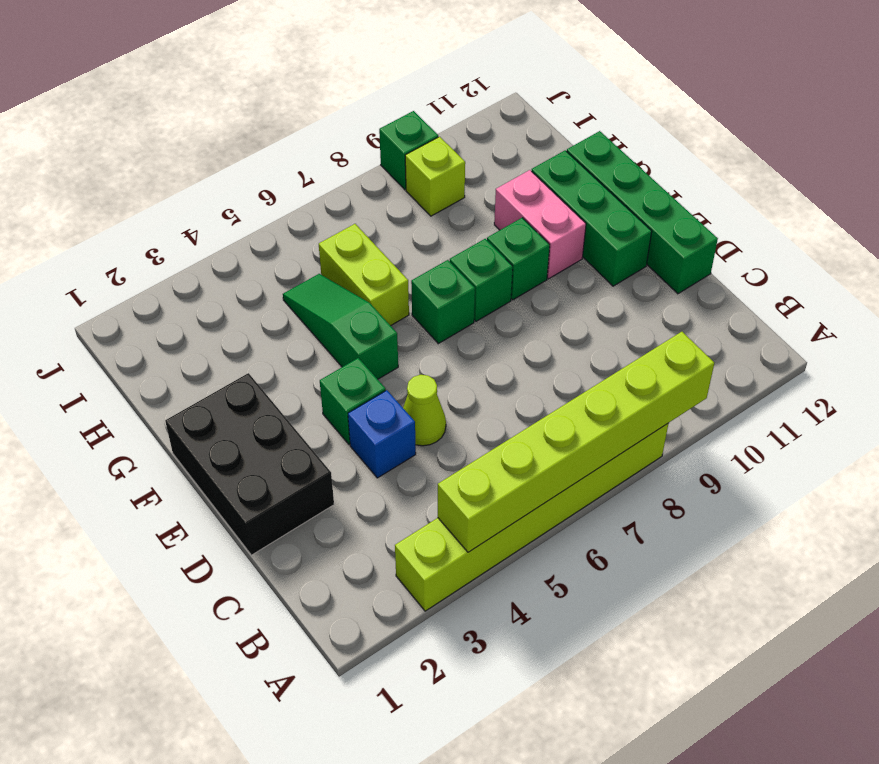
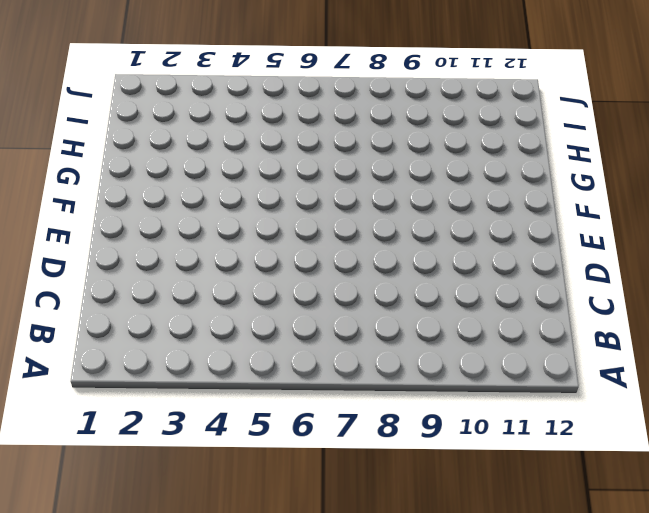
none -> lime brick A3:A8 level 1
none -> black brick D1:F2 level 1
none -> blue brick D4 level 1

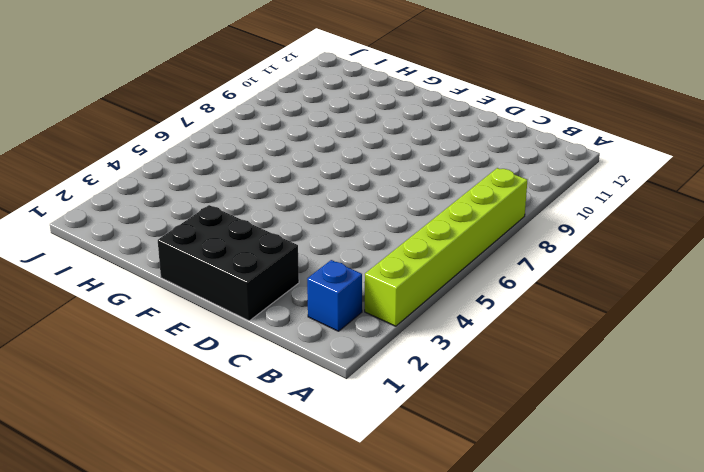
blue brick B2 level 1 -> blue brick D4 level 1
none -> lime cone D5 level 1
none -> green brick D12:G12 level 1
none -> green brick E4 level 1

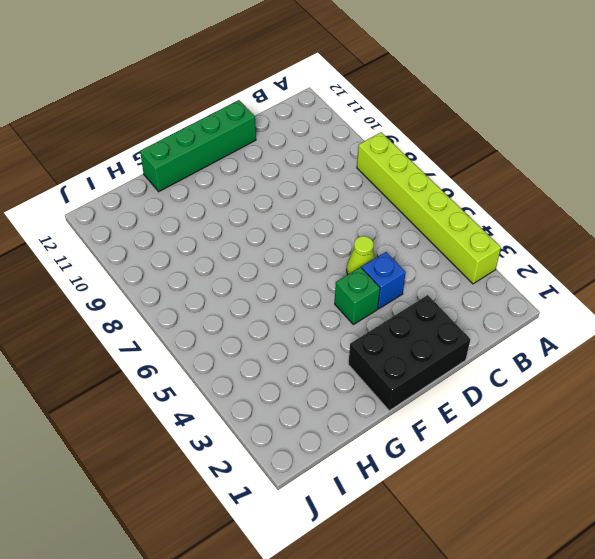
none -> green brick E11:G11 level 1
none -> green slope F5:H5 level 1 top F
none -> green brick F7 level 1

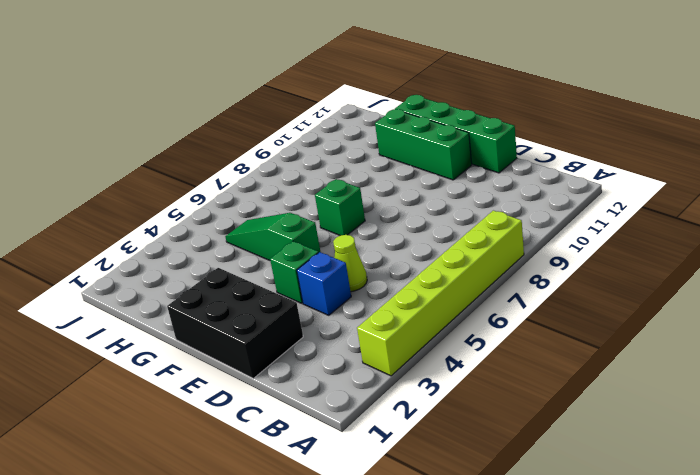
none -> green brick F8 level 1
none -> green brick F9 level 1
none -> pink brick F10:G10 level 1

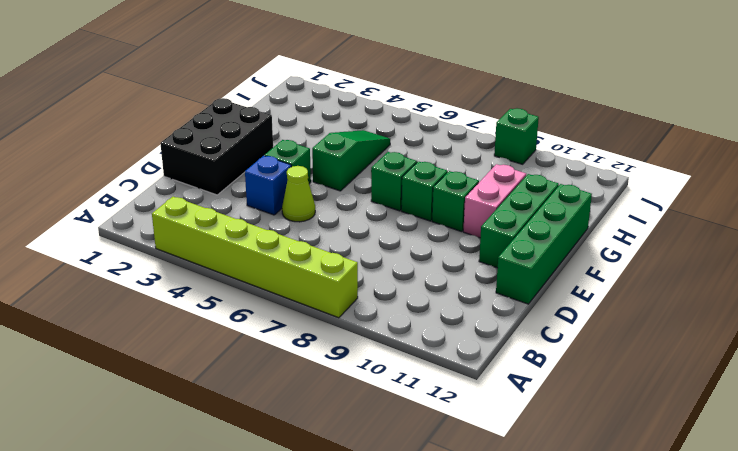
none -> lime brick G6:H6 level 1
none -> lime brick I9 level 1
none -> lime brick A4:A9 level 2

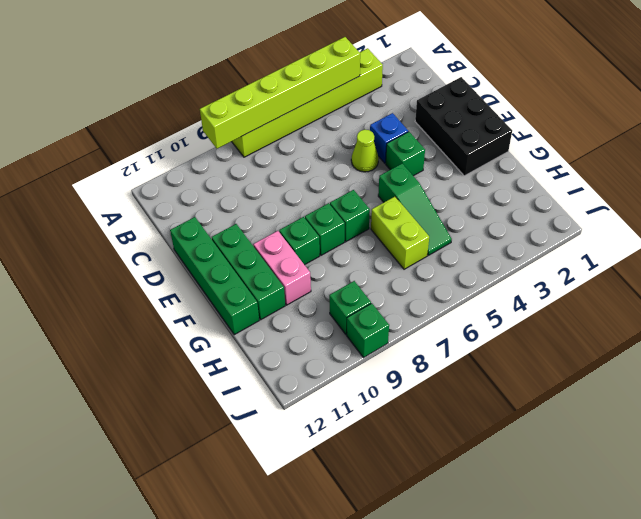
green brick I9 level 1 -> lime brick I9 level 1

